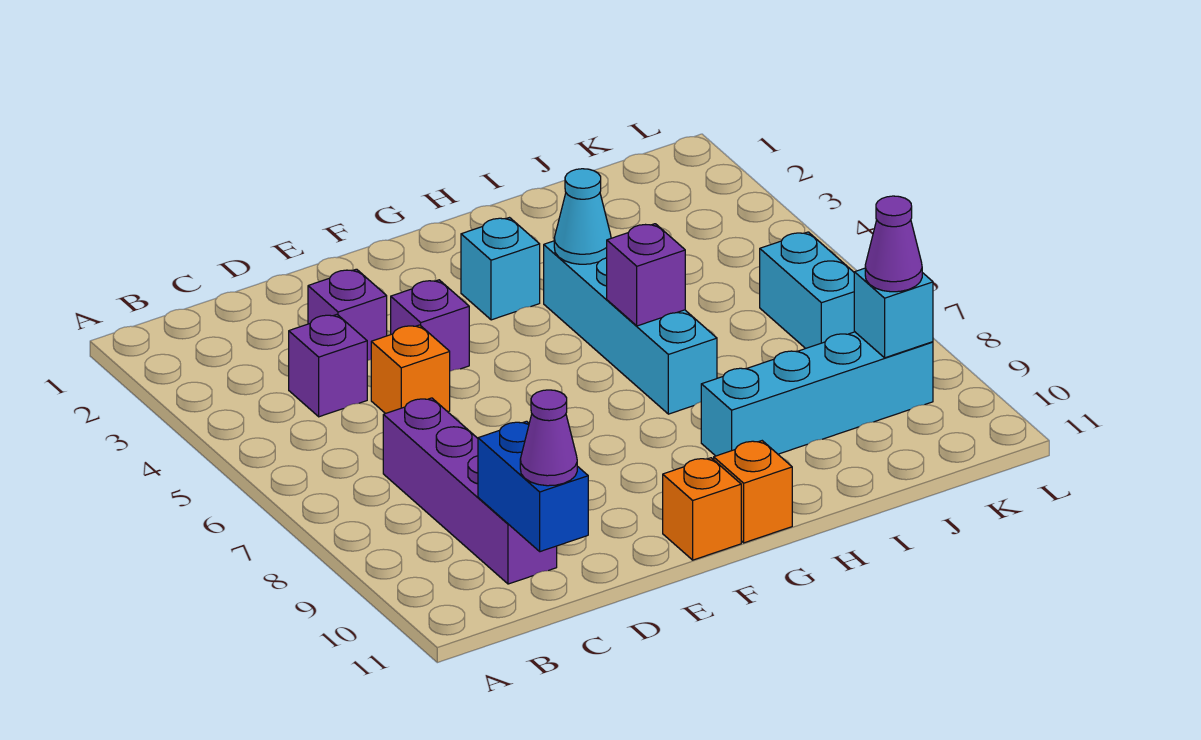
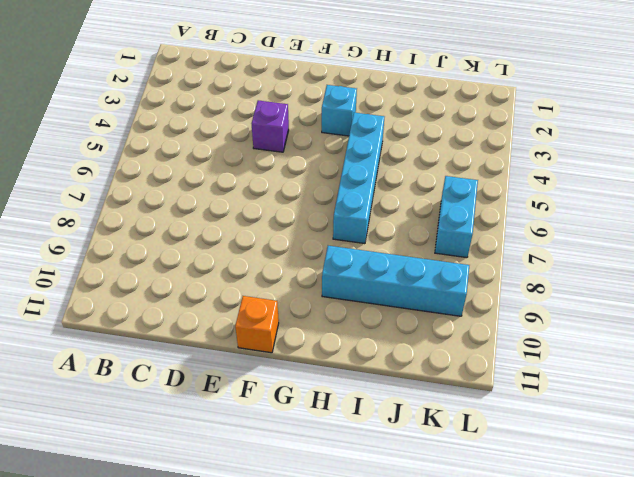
none -> purple brick C4 level 1
none -> purple brick C7:C10 level 1
none -> purple brick D3 level 1

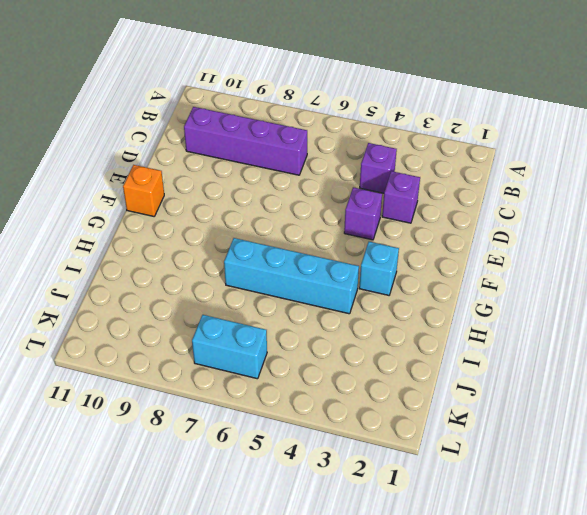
none -> orange brick D5 level 1
none -> orange brick G11 level 1
none -> cyan brick H9:K9 level 1

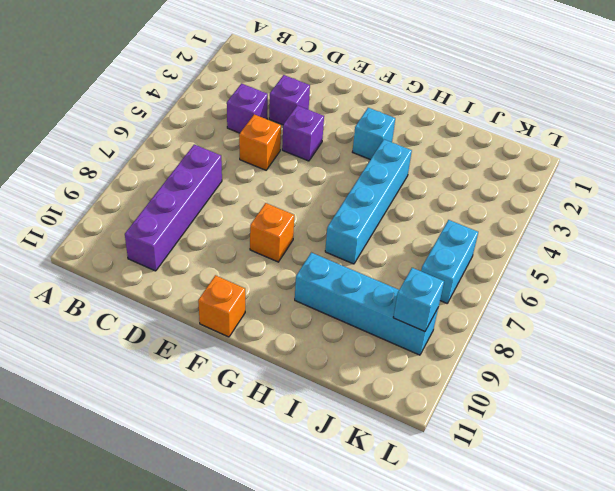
orange brick F8 level 1 -> orange brick G11 level 1
none -> blue brick C10:C11 level 2
none -> cyan cone H4 level 2
none -> purple brick H6 level 2

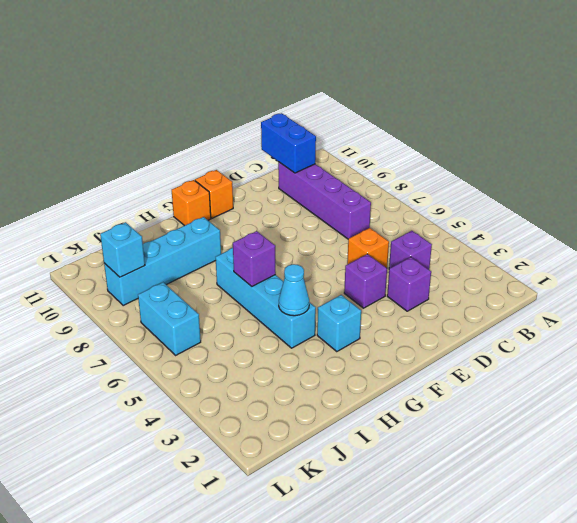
none -> purple cone C11 level 3
none -> purple cone K9 level 3

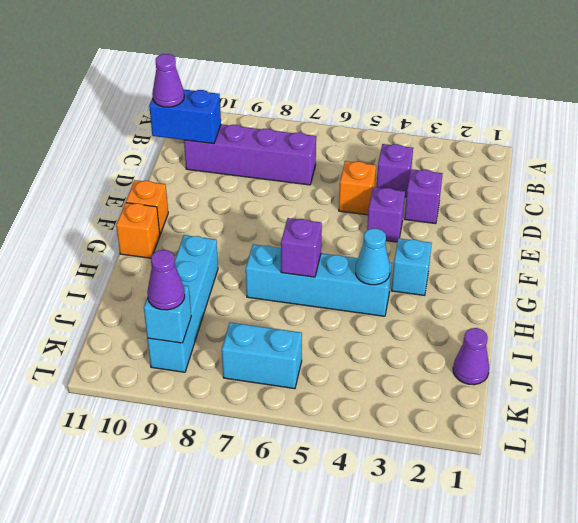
purple cone J1 level 1 -> none

